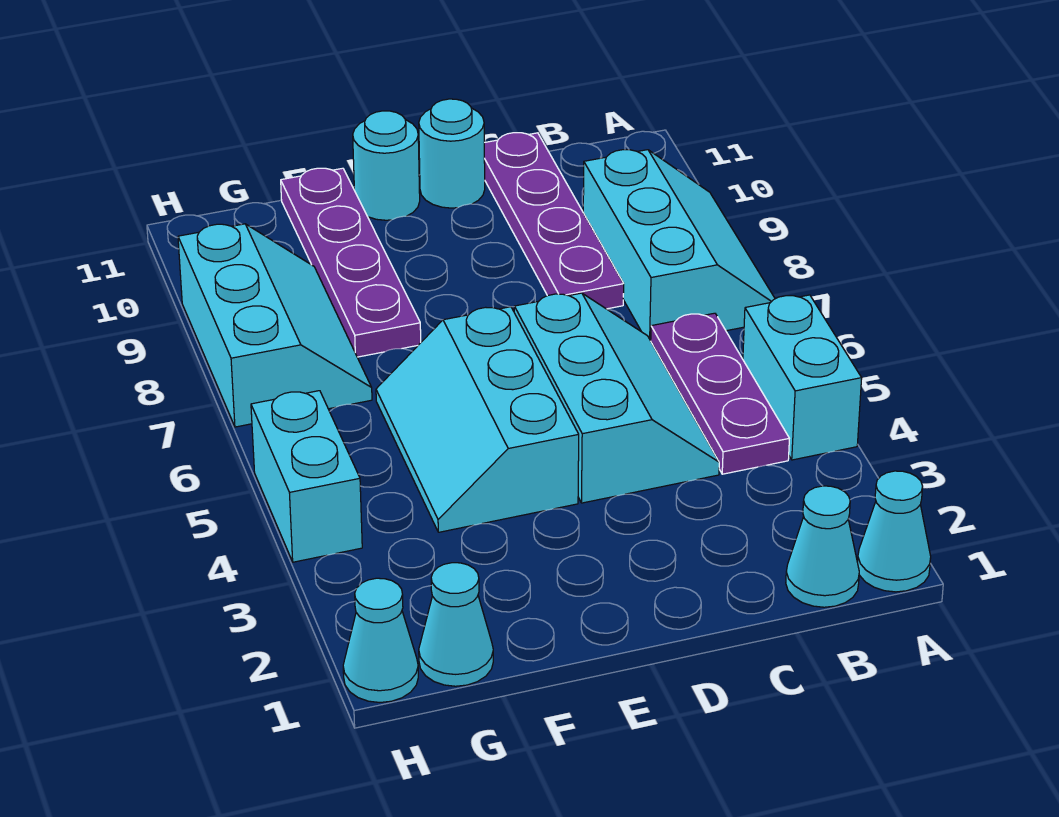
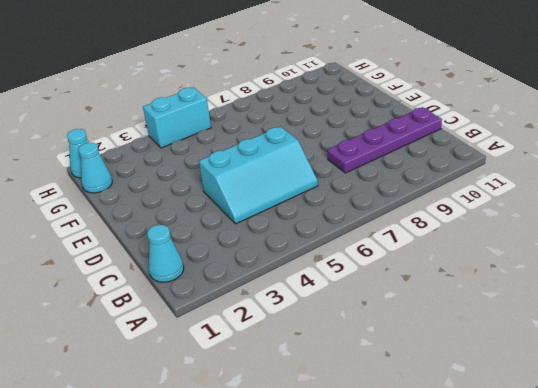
none -> cyan cone A1 level 1
none -> cyan brick A4:A5 level 1
none -> cyan slope A7:B9 level 1 top B

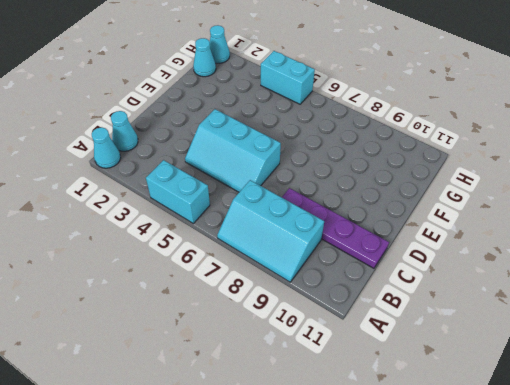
none -> purple plate B4:B6 level 1
none -> cyan round brick D11 level 1
none -> cyan slope E4:F6 level 1 top E

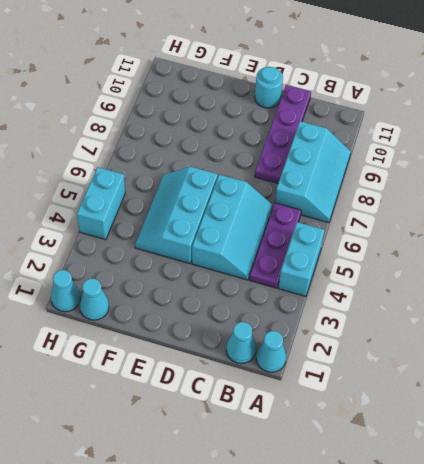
none -> cyan round brick E11 level 1
none -> purple plate F8:F11 level 1
none -> cyan slope G7:H9 level 1 top H

